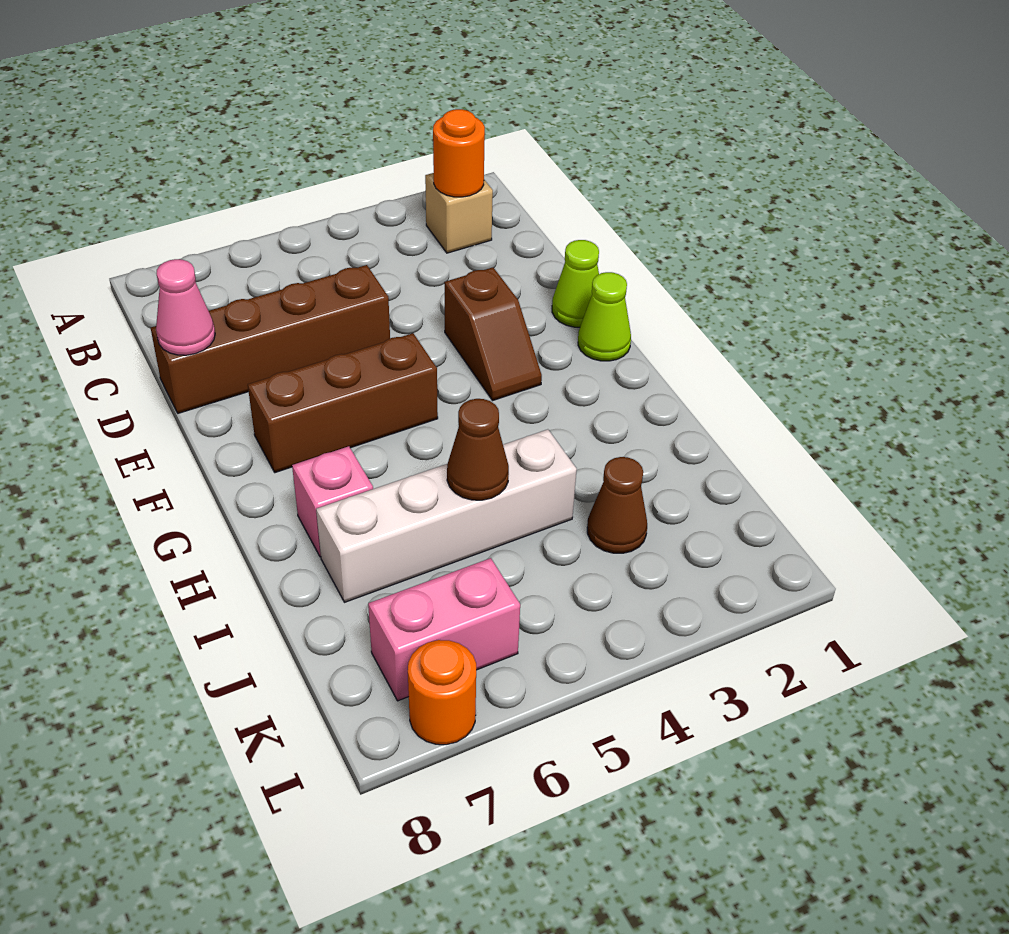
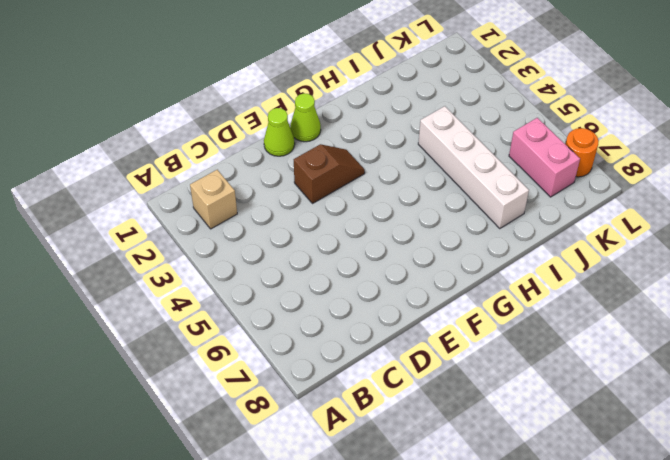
none -> brown brick D5:D8 level 1
none -> brown brick F5:F7 level 1
none -> pink brick H7 level 1

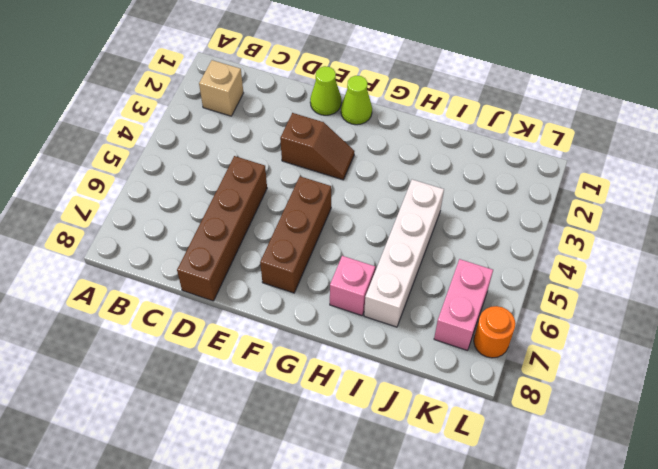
none -> brown cone J3 level 1
none -> orange round brick B2 level 2
none -> pink cone D8 level 2

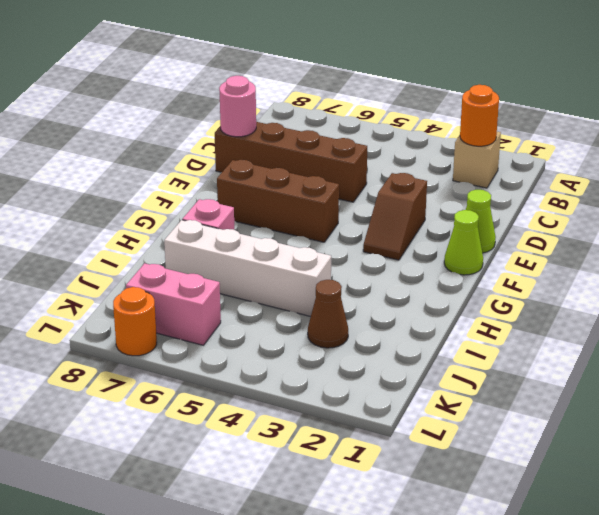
pink round brick D8 level 2 -> pink cone D8 level 2
none -> brown cone I5 level 2

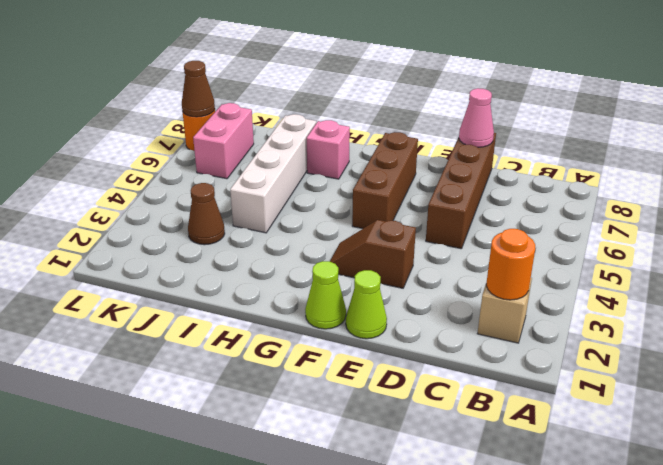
brown cone L7 level 2 -> brown cone I5 level 2

